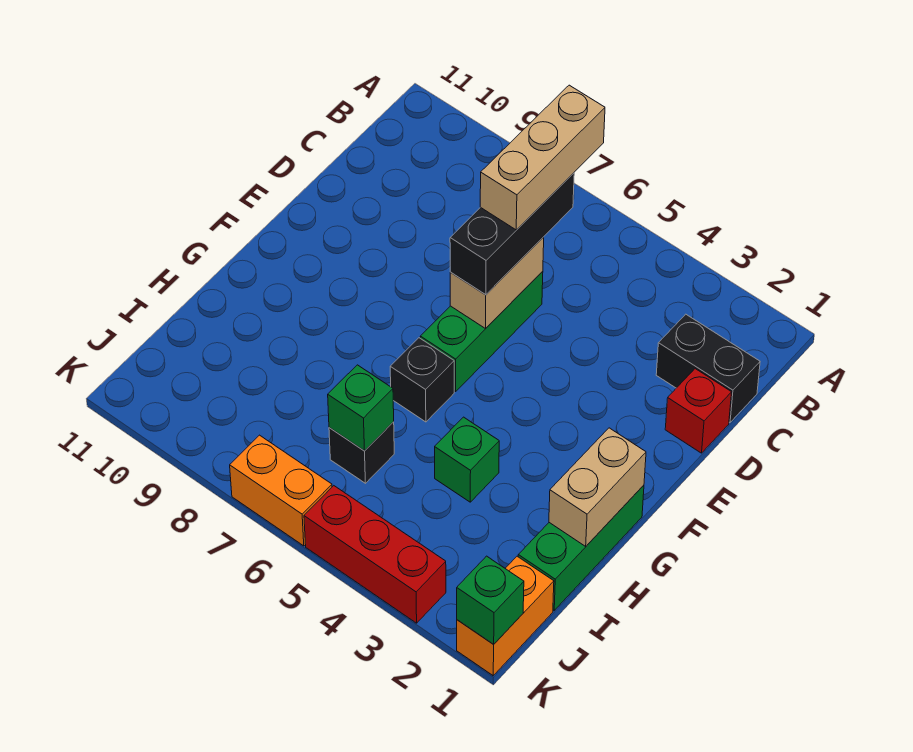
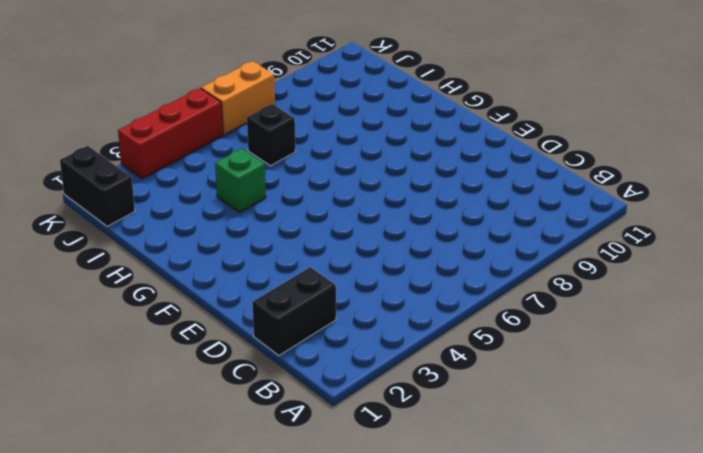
black brick J1:K1 level 1 -> orange brick J1:K1 level 1
none -> red brick D1 level 1
none -> green brick D6:F6 level 1
none -> green brick G1:I1 level 1

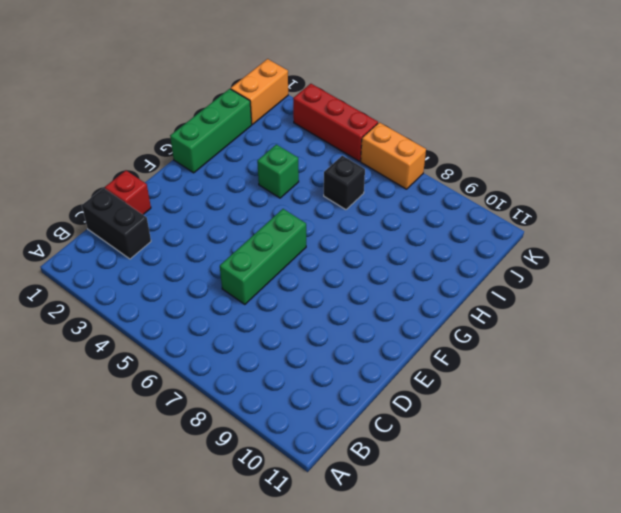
none -> black brick G6 level 1
none -> tan brick D6:E6 level 2
none -> tan brick G1:H1 level 2

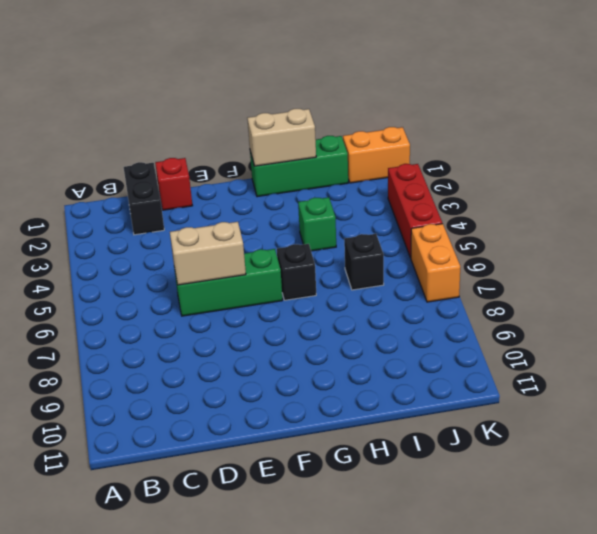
none -> green brick I6 level 2
none -> green brick K1 level 2
none -> black brick C6:E6 level 3

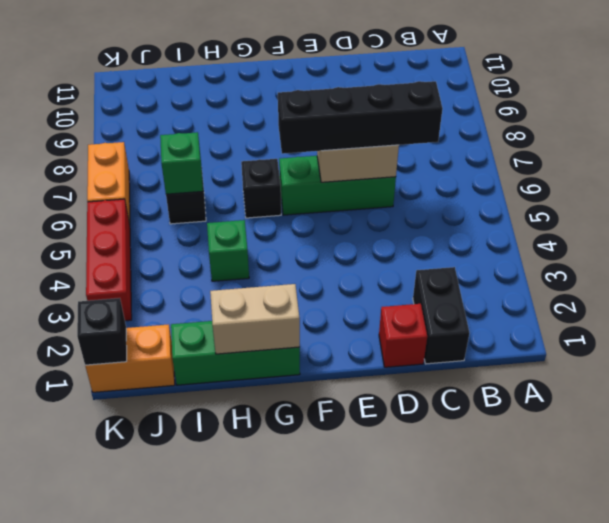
black brick C6:F6 level 3 -> black brick C6:E6 level 3
black brick K1 level 2 -> green brick K1 level 2
none -> tan brick B6:D6 level 4

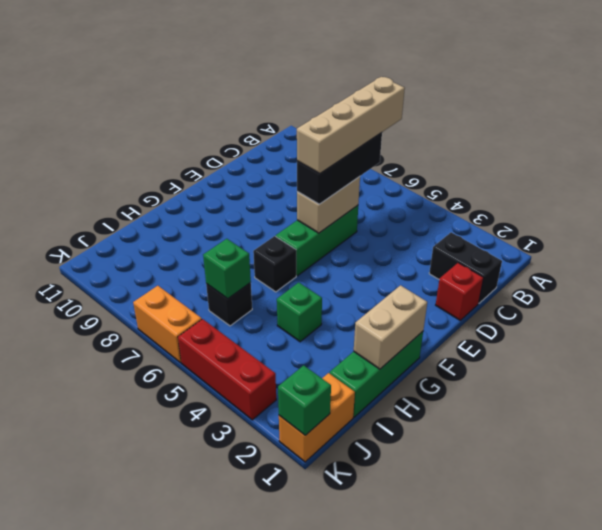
tan brick B6:E6 level 4 -> tan brick B6:D6 level 4

